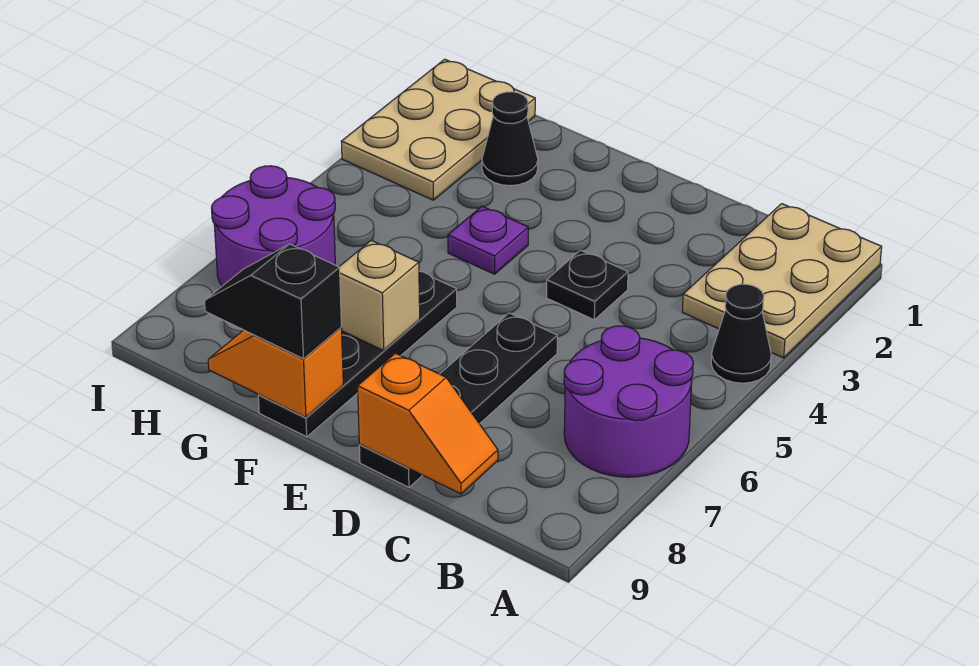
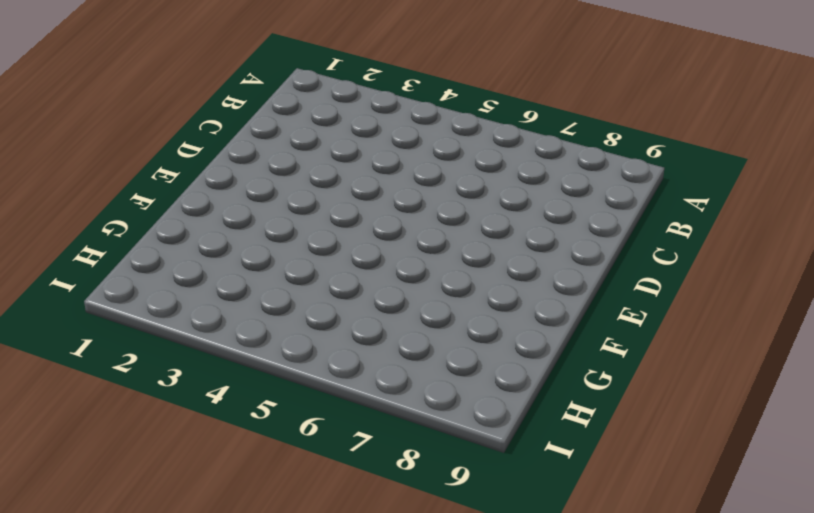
none -> tan plate A1:B3 level 1
none -> black cone A4 level 1
none -> purple round brick A6:B7 level 1

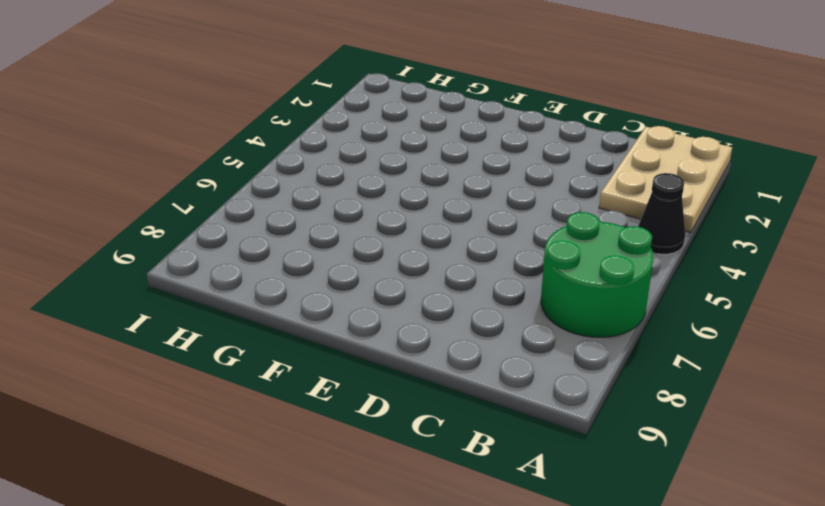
green round brick A6:B7 level 1 -> purple round brick A6:B7 level 1
none -> black plate D4 level 1
none -> black plate D6:D9 level 1
none -> purple plate F4 level 1

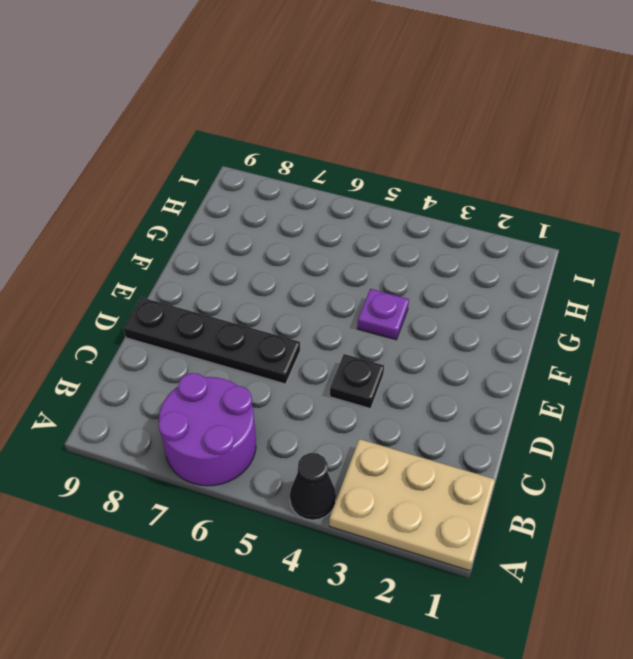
none -> black plate F6:F9 level 1
none -> black cone G2 level 1
none -> tan plate H1:I3 level 1

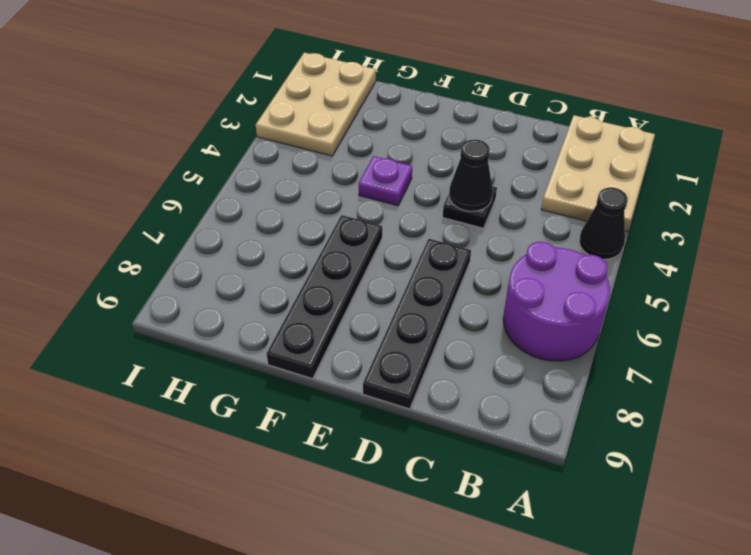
black cone D4 level 2 -> black cone G2 level 1
none -> purple round brick H6:I7 level 1
none -> orange slope C9:D9 level 2 top D
none -> tan brick F7 level 2

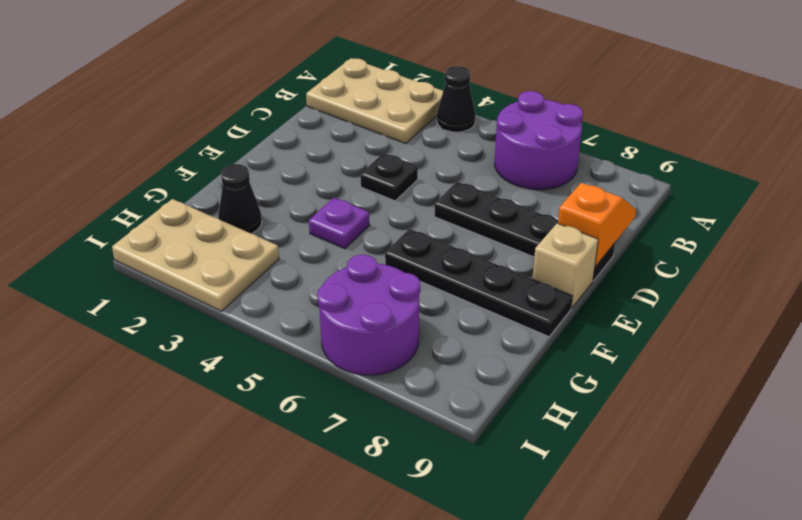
tan brick E9 level 1 -> tan brick F7 level 2
none -> orange slope F9:G9 level 2 top F
none -> black slope F9:G9 level 3 top F

